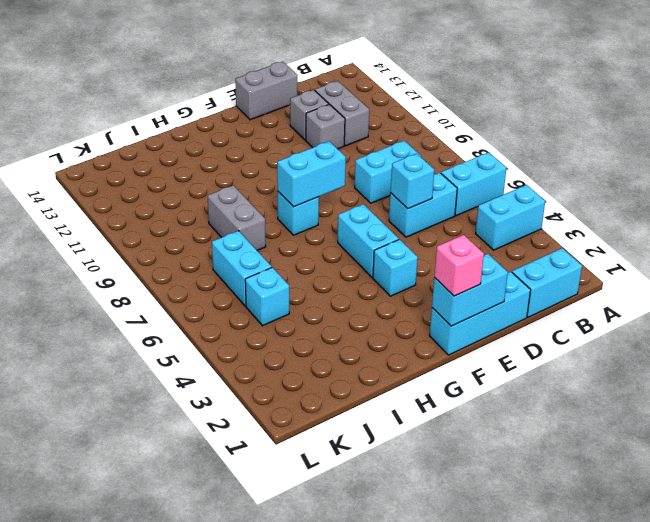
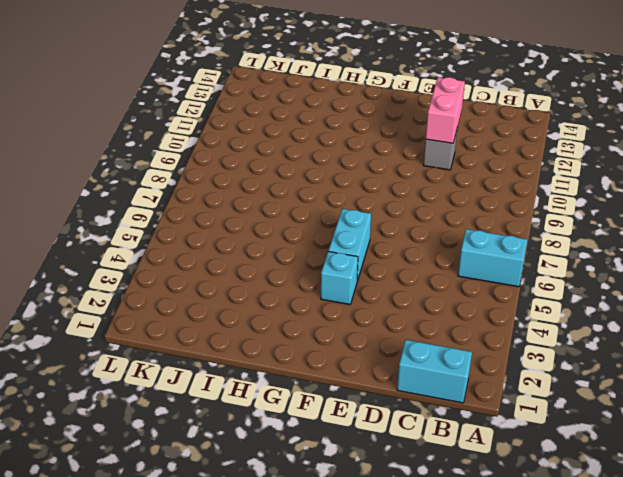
pink brick D11:D12 level 2 -> none
none -> cyan brick A4:B4 level 1
none -> cyan brick C6:D6 level 1
none -> cyan brick C8:D8 level 1

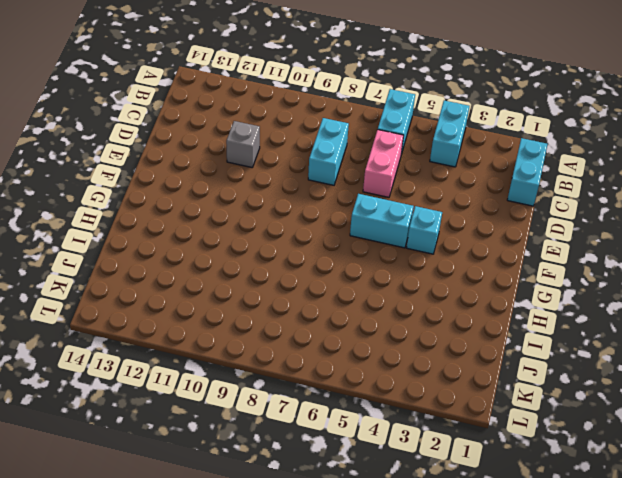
pink brick C6:D6 level 1 -> cyan brick C6:D6 level 1
none -> grey brick C11:C12 level 1
none -> cyan brick D1:F1 level 1
none -> grey brick D12 level 1

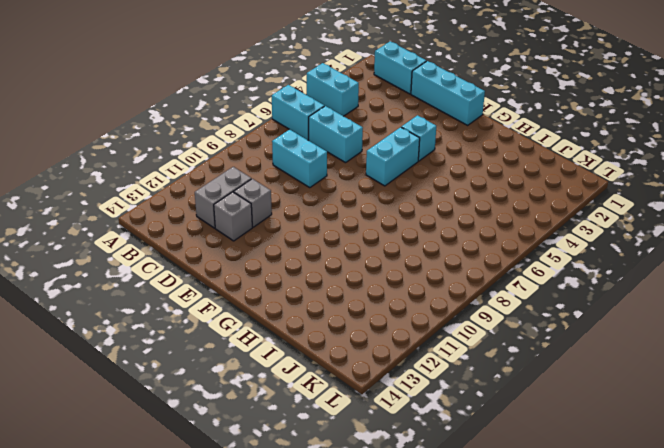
none -> grey brick D14:E14 level 1
none -> cyan brick G8 level 1
none -> grey brick I8:I9 level 1

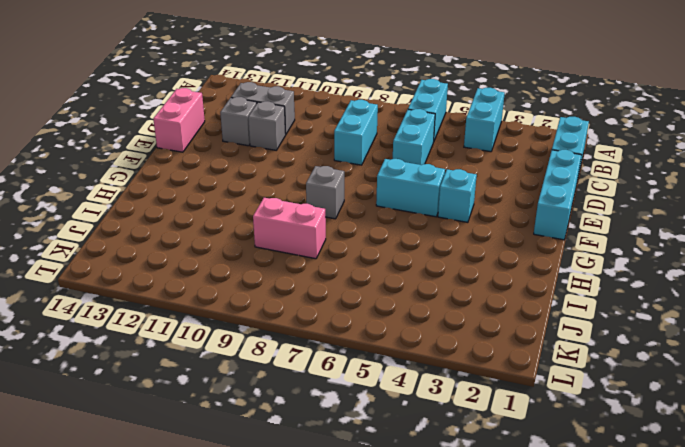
pink brick D14:E14 level 1 -> grey brick D14:E14 level 1
grey brick G8 level 1 -> cyan brick G8 level 1
pink brick I8:I9 level 1 -> grey brick I8:I9 level 1
none -> cyan brick J5 level 1
none -> cyan brick J6:J7 level 1
none -> cyan brick D6 level 2

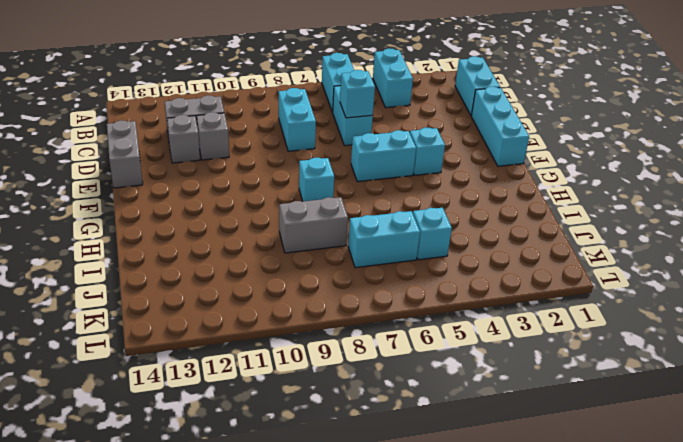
none -> cyan brick E1:F1 level 2
none -> cyan brick F8:G8 level 2
none -> pink brick F1 level 3

